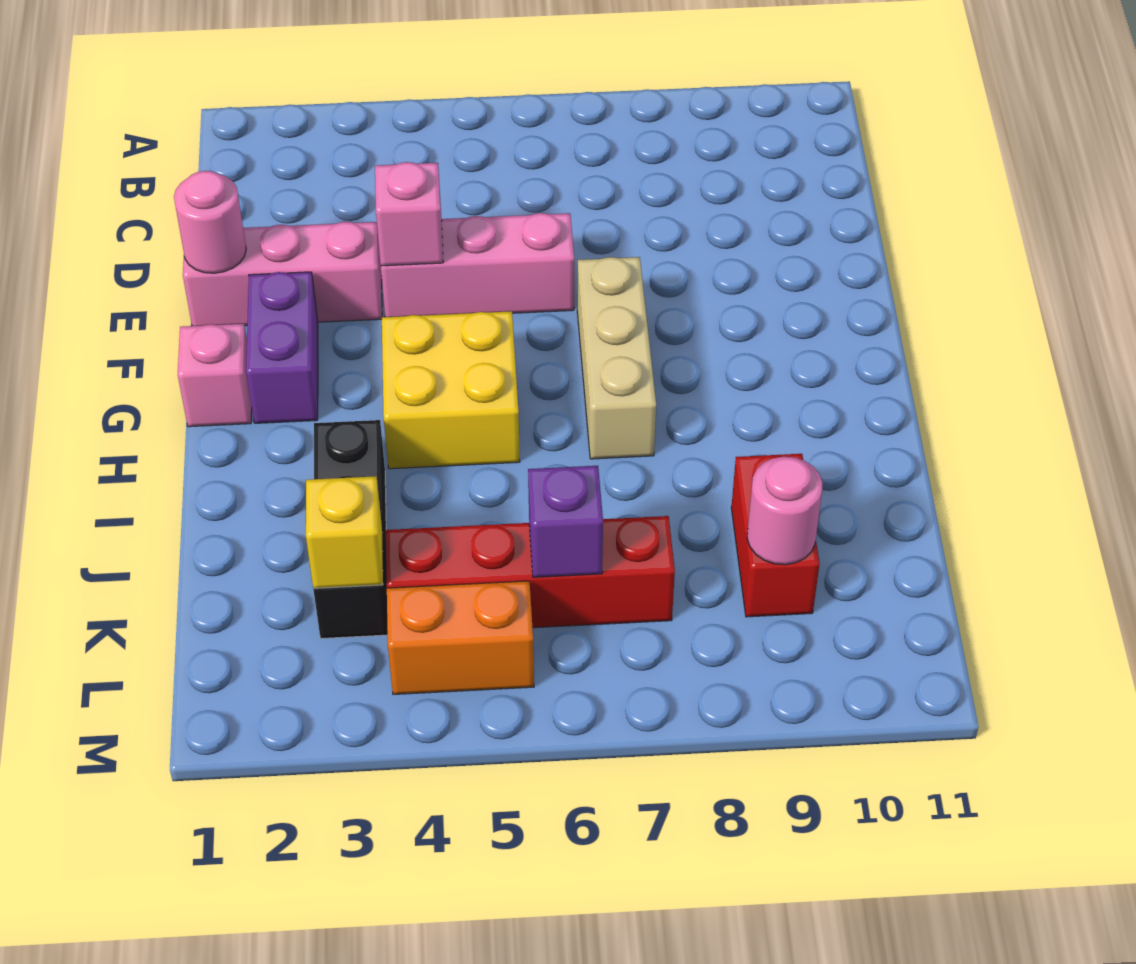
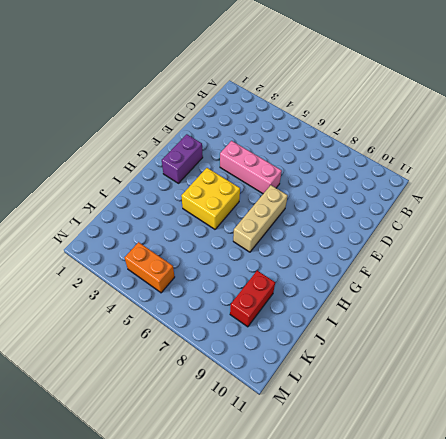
none -> pink brick E1:E3 level 1
none -> pink brick G1 level 1
none -> black brick I3:K3 level 1

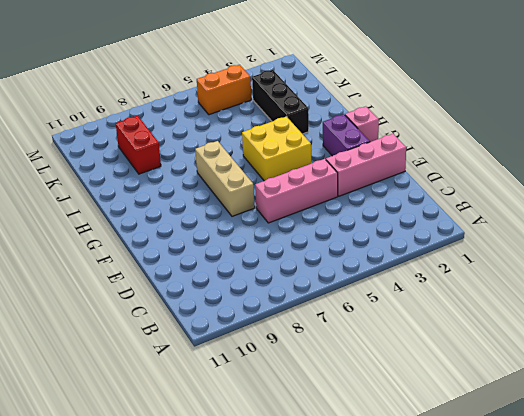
none -> red brick K4:K7 level 1
none -> pink round brick E1 level 2
none -> pink brick E4 level 2

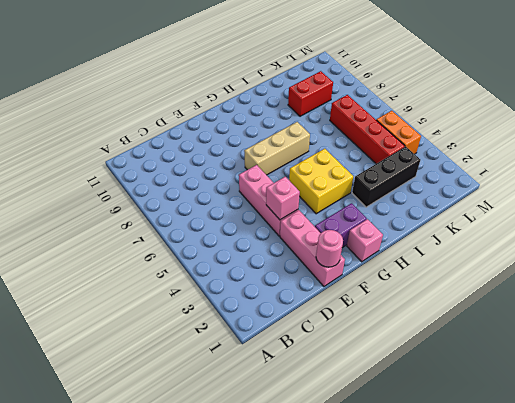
none -> yellow brick K3 level 2
none -> purple brick K6 level 2
none -> pink round brick K9 level 2

